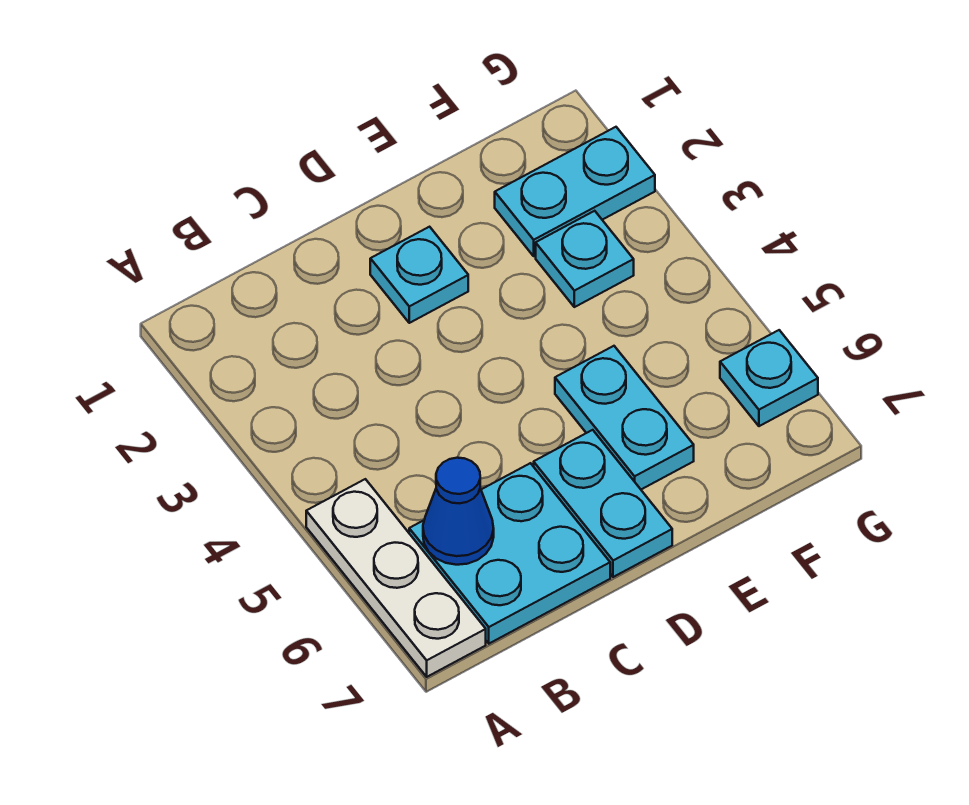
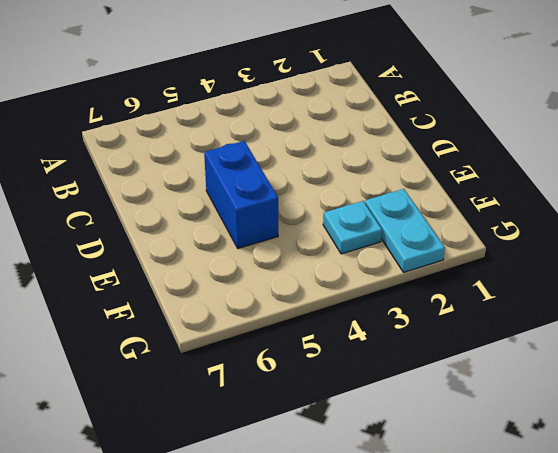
blue brick D5:E5 level 1 -> cyan plate E5:E6 level 1
none -> white plate A5:A7 level 1
none -> cyan plate B6:C7 level 1

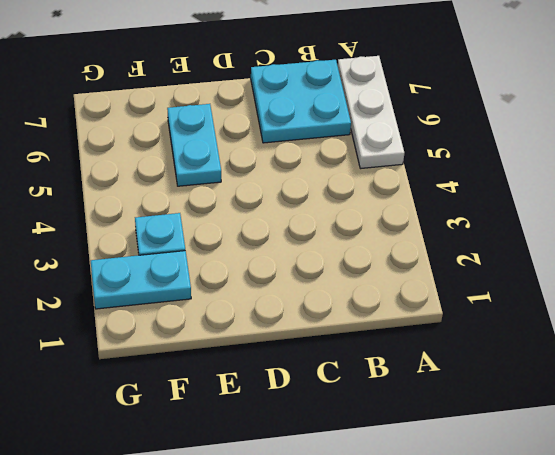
none -> cyan plate D2 level 1
none -> cyan plate D6:D7 level 1

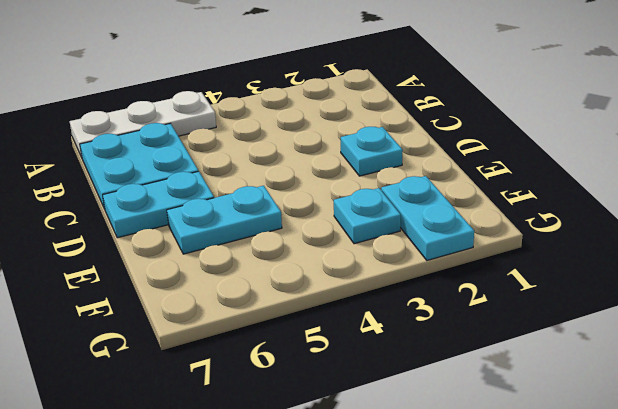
none -> cyan plate G6 level 1
none -> blue cone B6 level 2

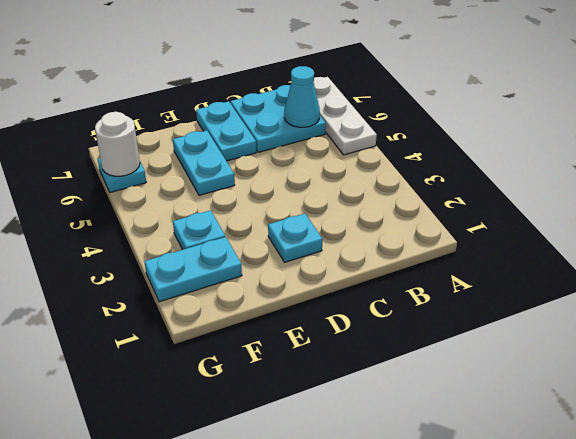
cyan cone B6 level 2 -> blue cone B6 level 2
white round brick G6 level 2 -> none

